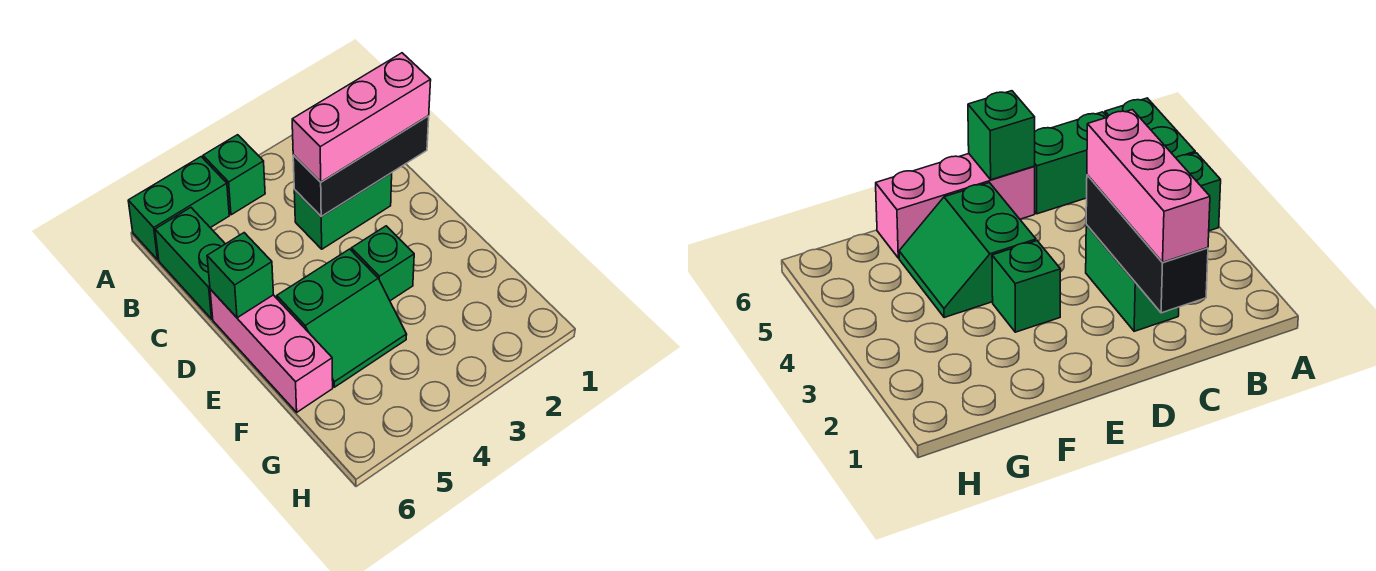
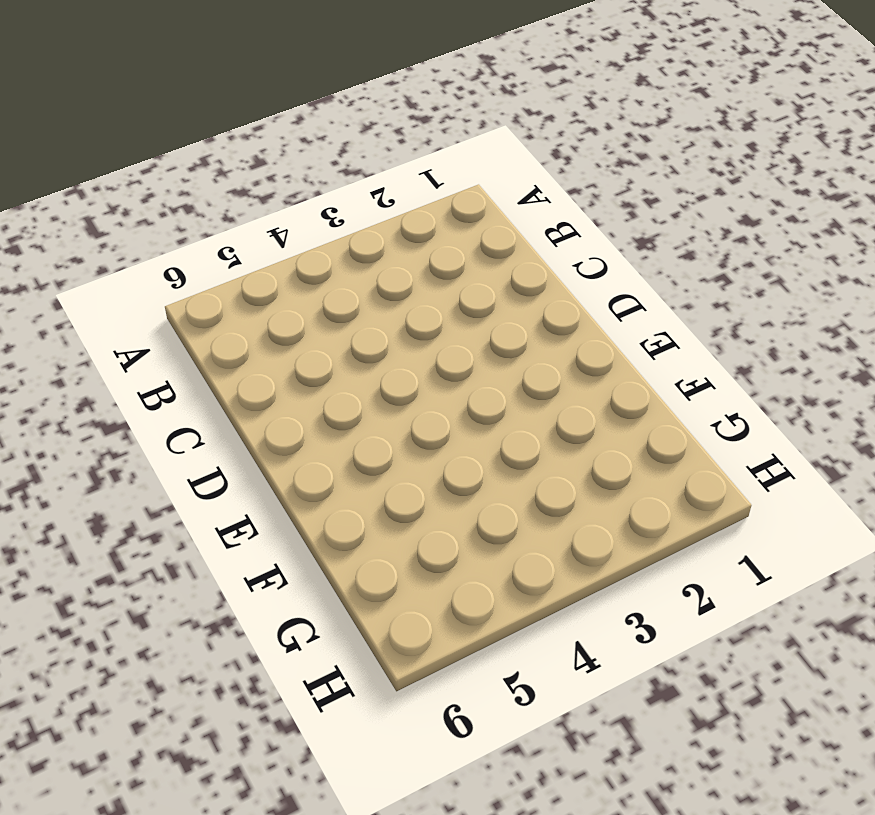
none -> green brick A4 level 1
none -> green brick A5:A6 level 1

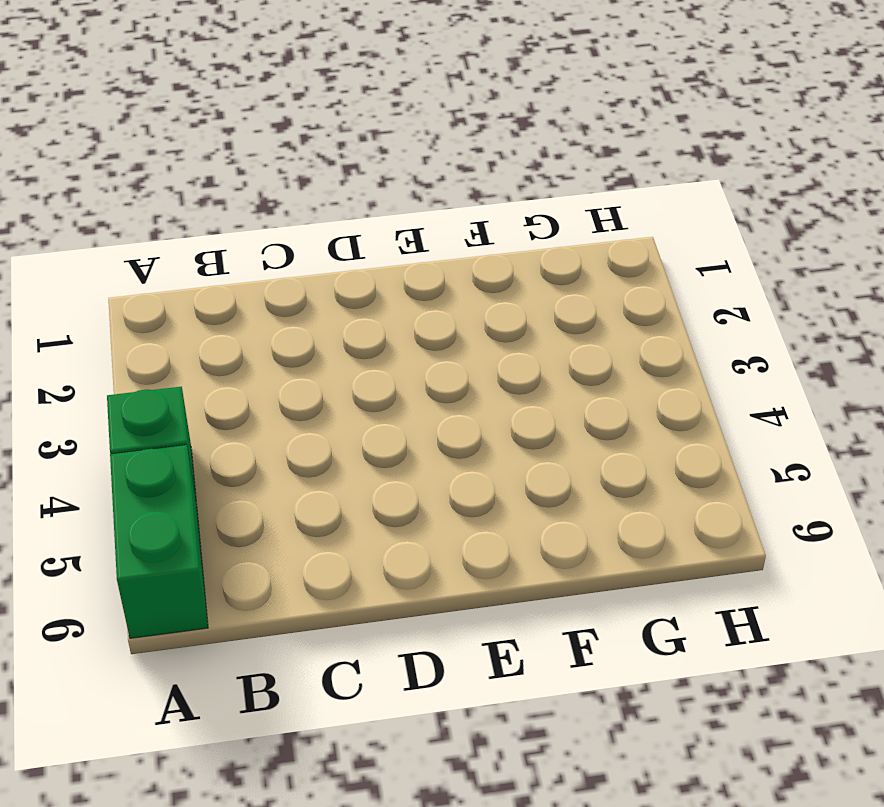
none -> green brick B6:C6 level 1
none -> green brick C2:C3 level 1

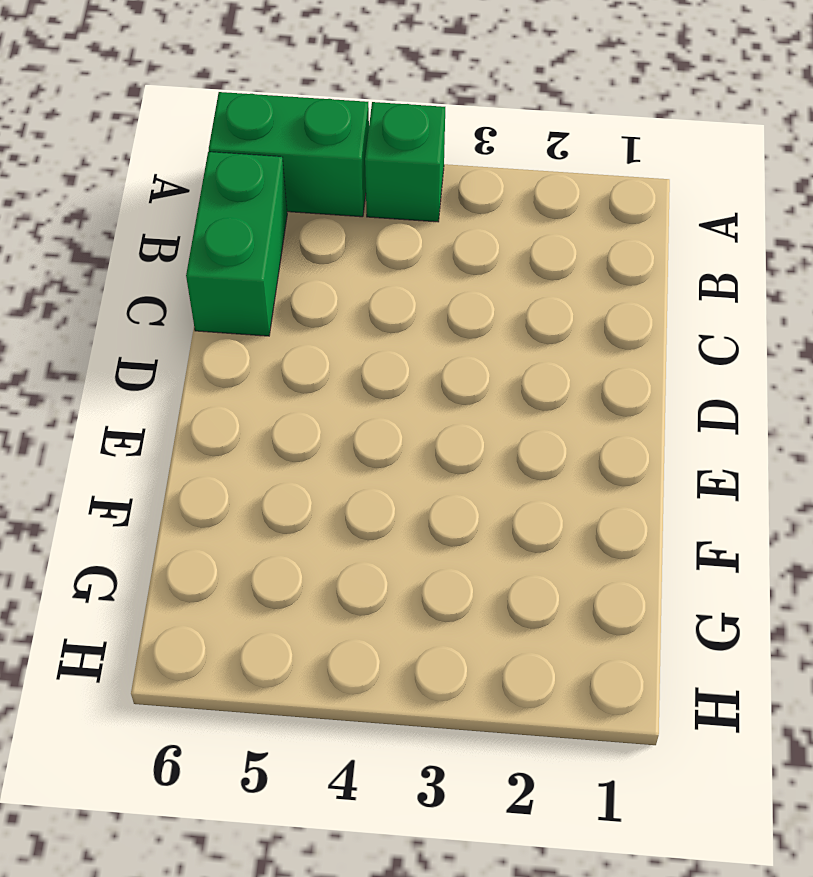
none -> green brick C2:C3 level 1
none -> pink brick D6:F6 level 1

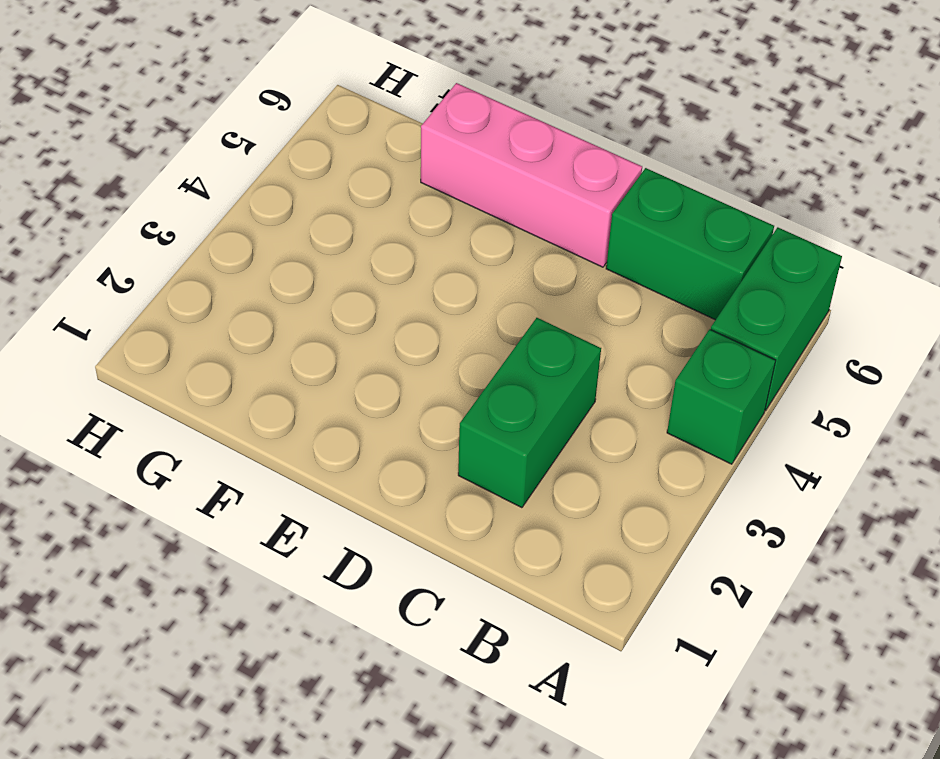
none -> green brick E3 level 1
none -> green slope E4:F5 level 1 top E

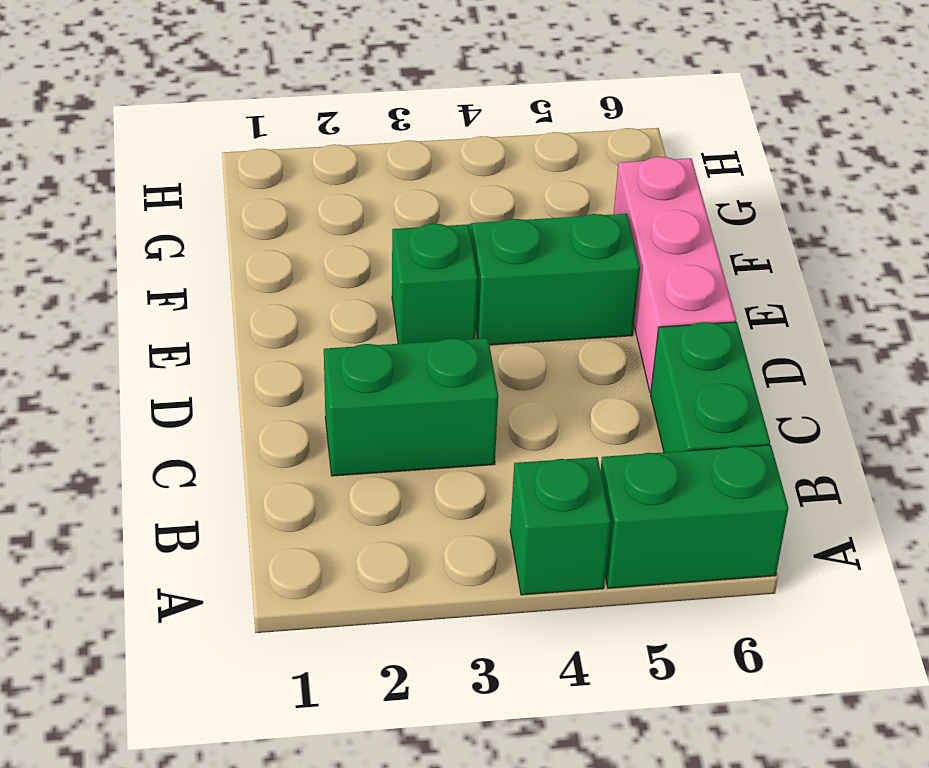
none -> black brick C1:C3 level 2
none -> green brick D6 level 2

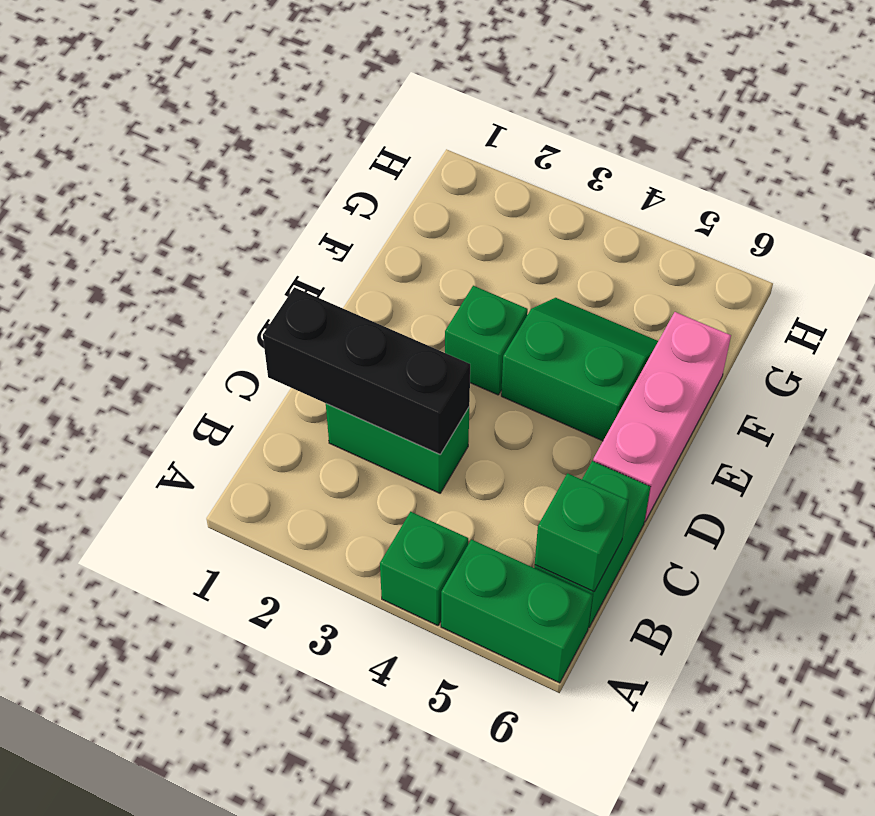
green brick B6 level 2 -> green brick D6 level 2
none -> pink brick C1:C3 level 3

